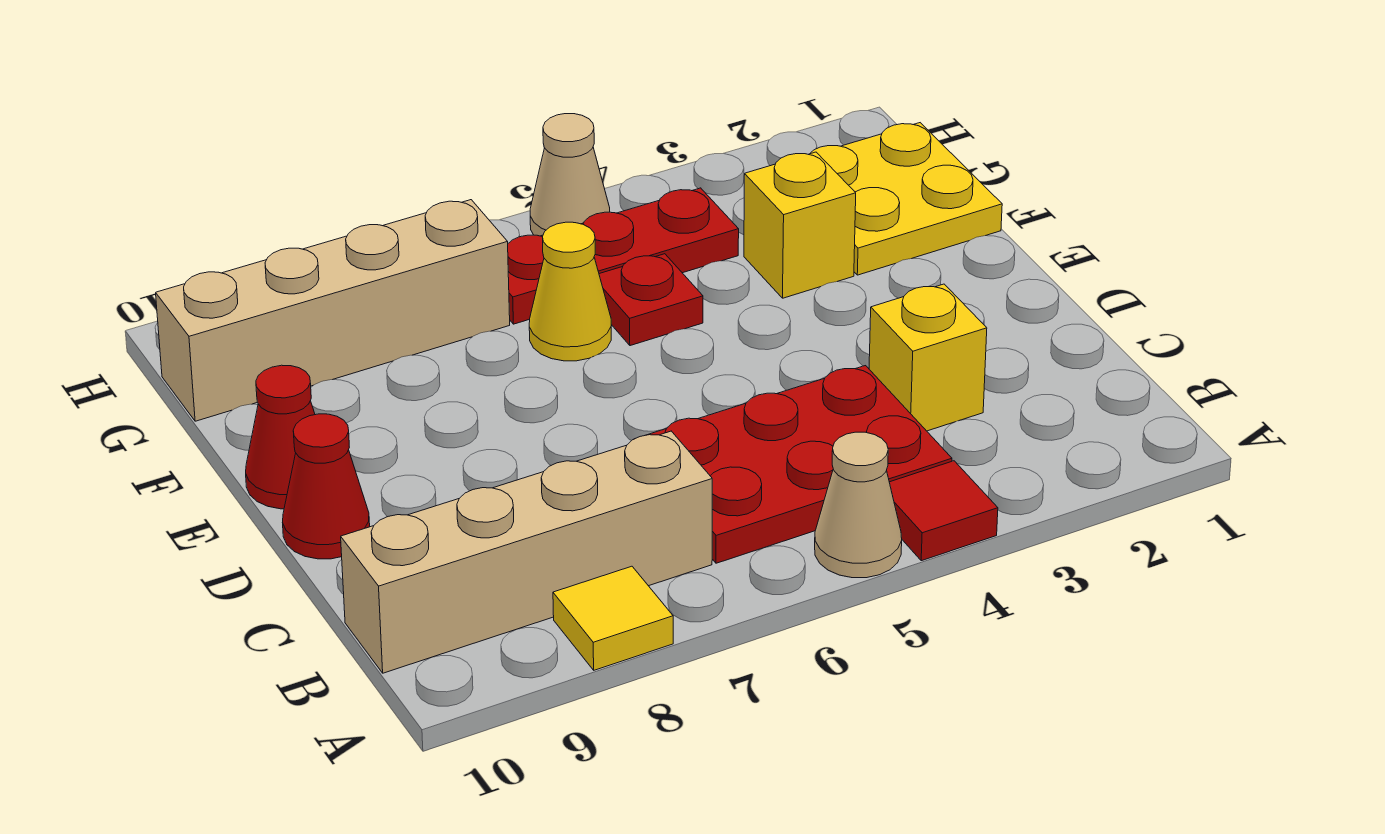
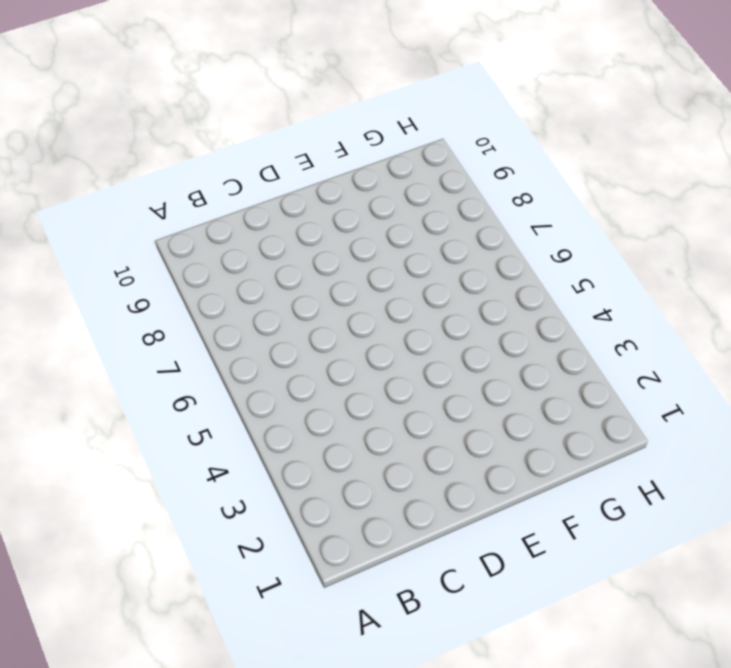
none -> red tile A4 level 1
none -> tan cone A5 level 1
none -> yellow tile A8 level 1

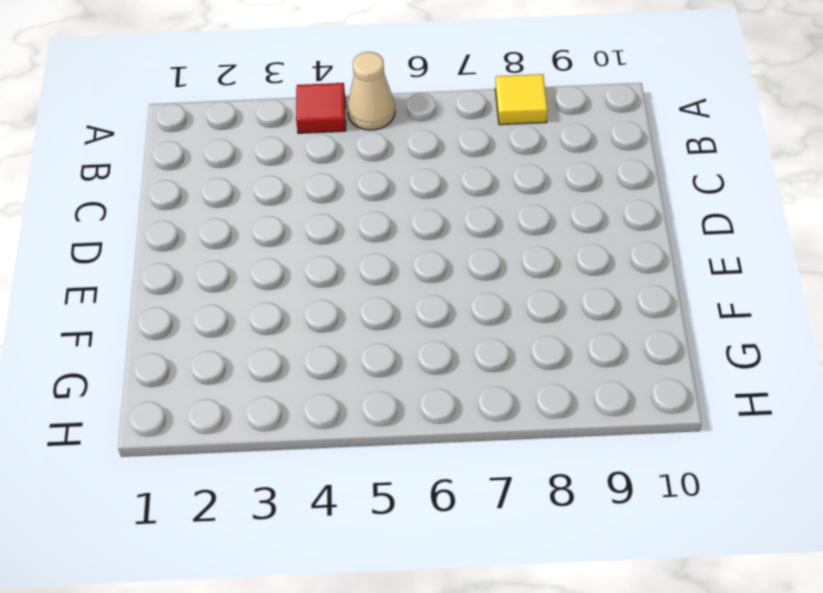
none -> red plate B4:C6 level 1
none -> tan brick B7:B10 level 1
none -> yellow brick C3 level 1

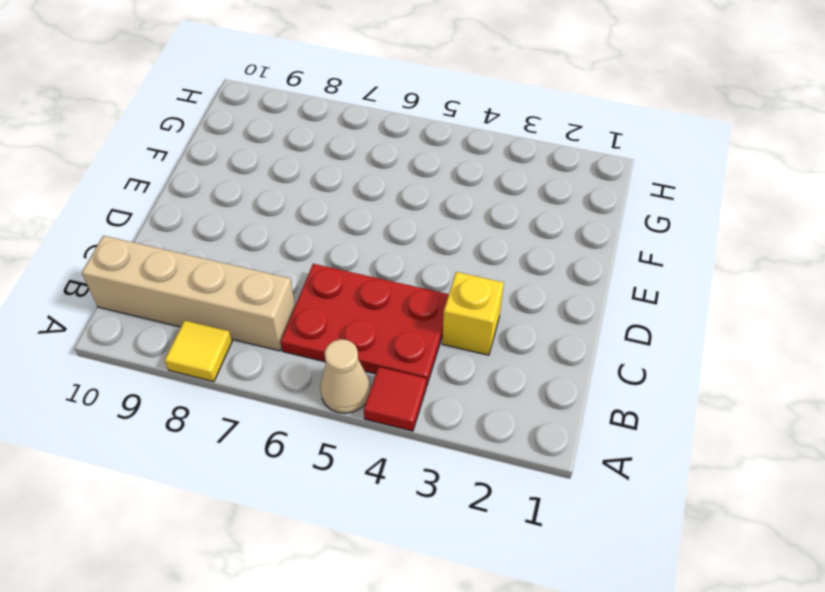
none -> red cone D10 level 1
none -> red cone E10 level 1
none -> yellow plate F1:G2 level 1

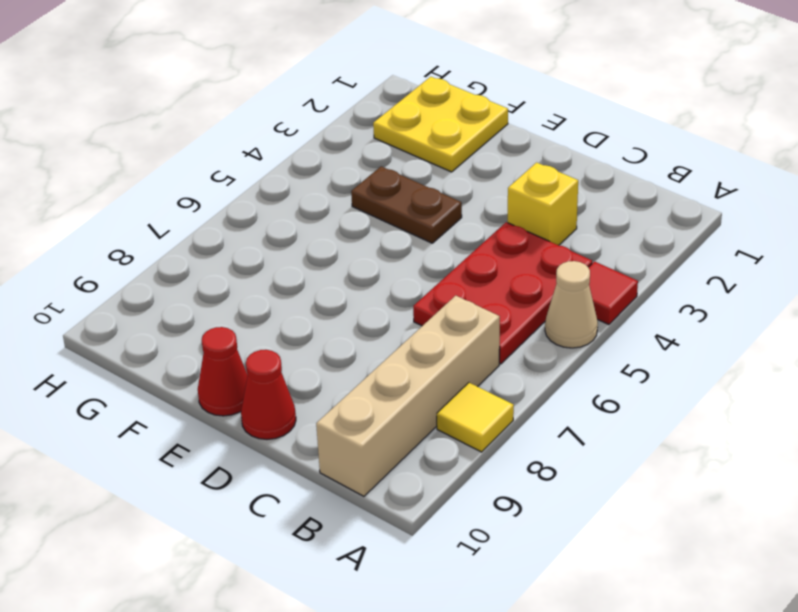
brown plate E4:F4 level 1 -> none
none -> yellow brick F3 level 1
none -> red plate F5 level 1
none -> yellow cone F6 level 1

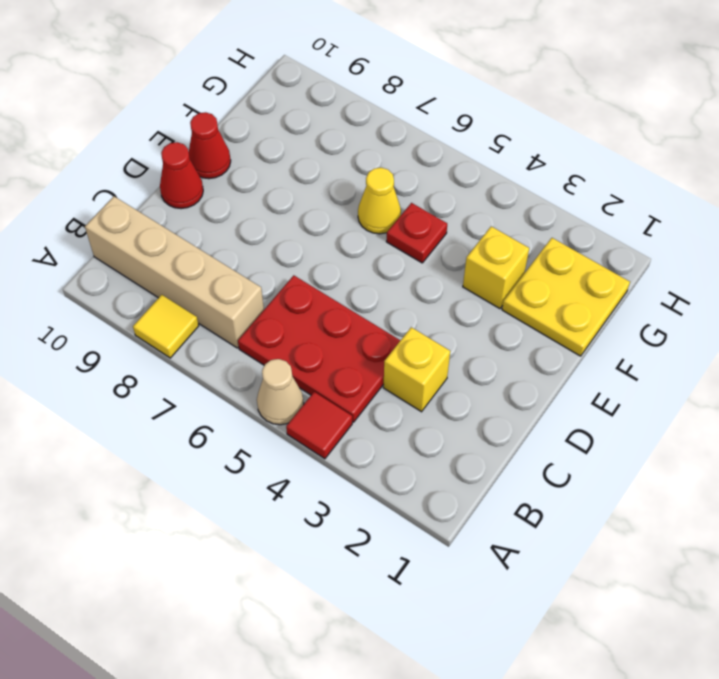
none -> red plate G4:G6 level 1
none -> tan brick G7:G10 level 1
none -> tan cone H5 level 1

